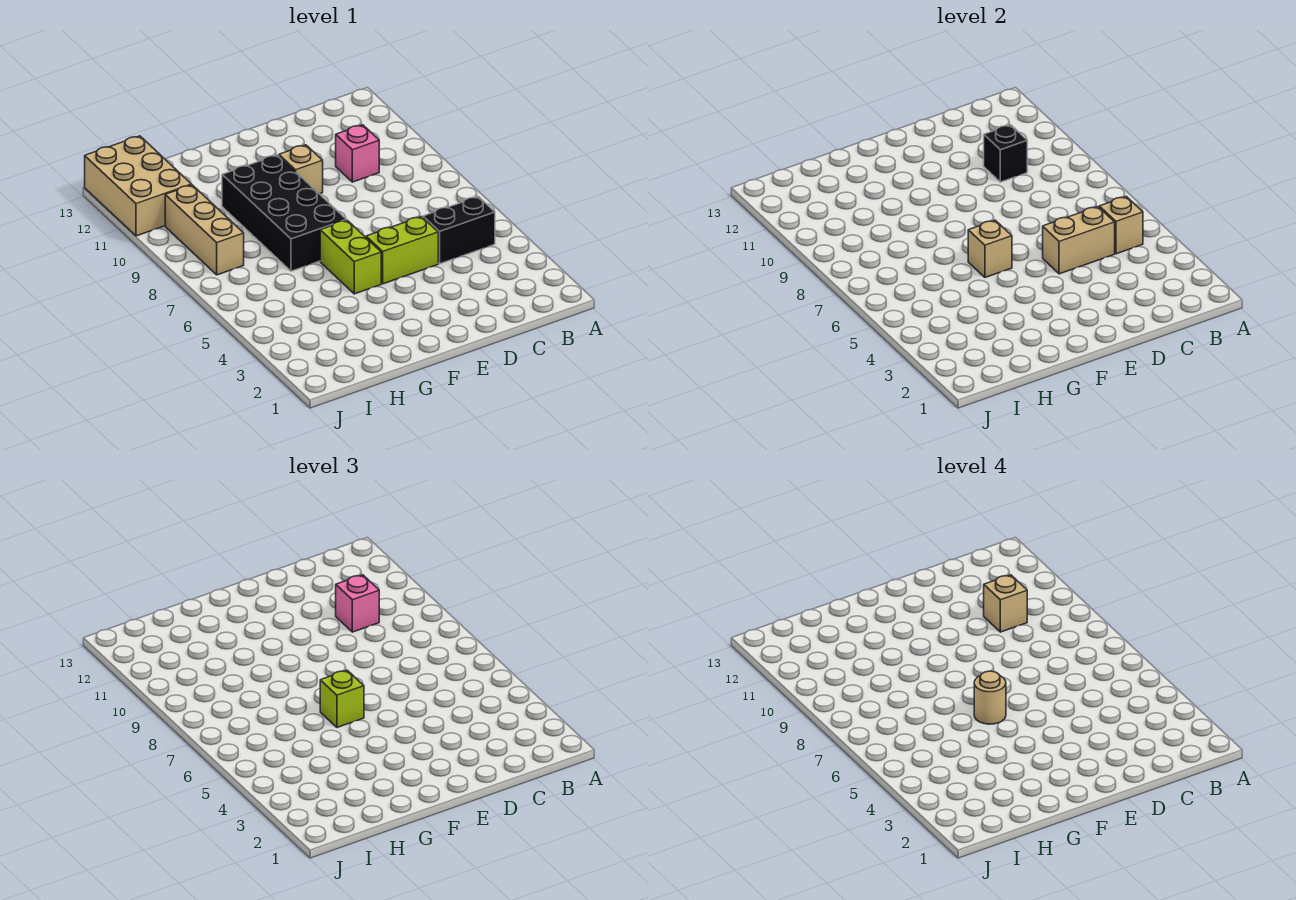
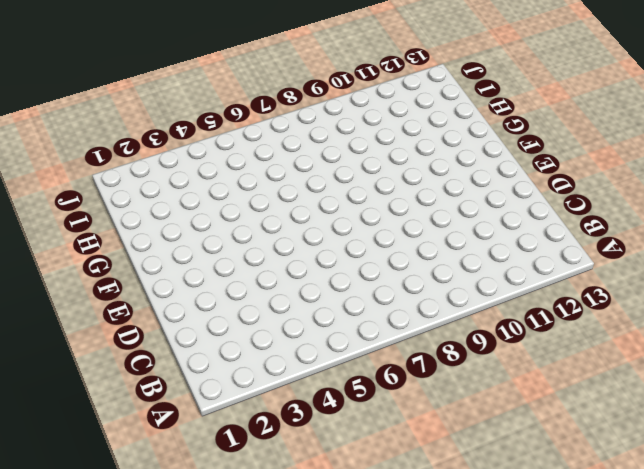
none -> black brick B5:C5 level 1
none -> pink brick C10 level 1
none -> lime brick D5:E5 level 1

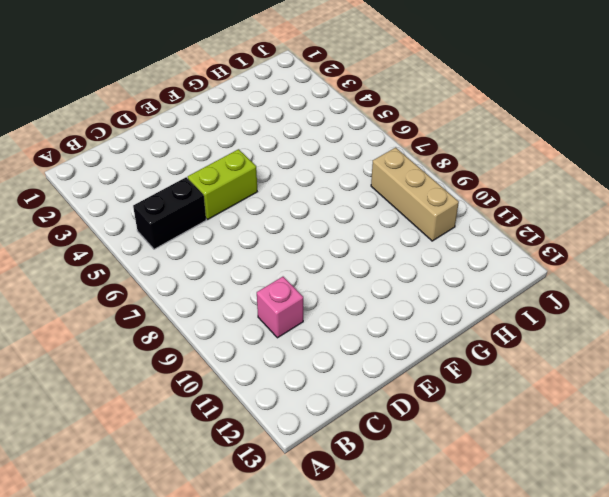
none -> tan brick E10 level 1
none -> lime brick F5:F6 level 1
none -> black brick F7:G10 level 1

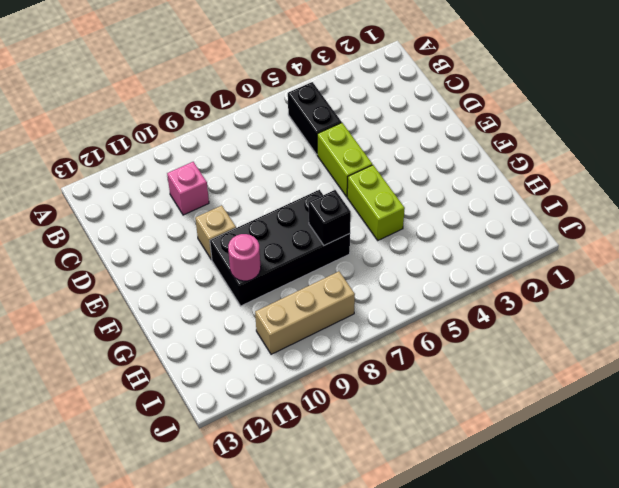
lime brick F5:G5 level 1 -> lime brick F5:F6 level 1
black brick G7 level 2 -> black brick C10 level 2
pink round brick G10 level 2 -> none
none -> tan brick I11:J13 level 1
none -> tan brick B5 level 2
none -> tan brick C5:D5 level 2

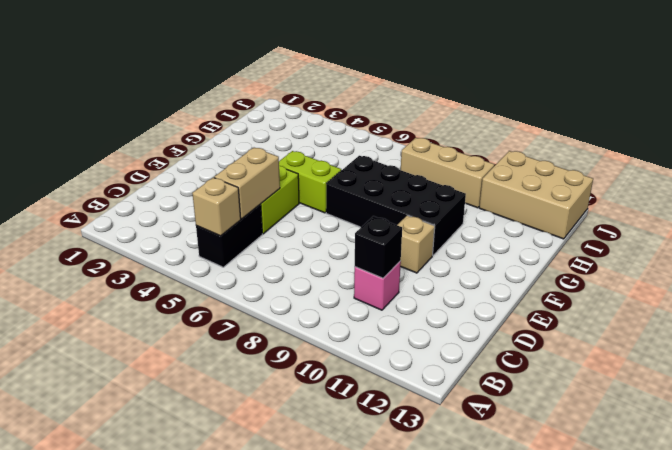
none -> tan brick F6 level 2
none -> pink brick C10 level 3
none -> lime brick F6 level 3

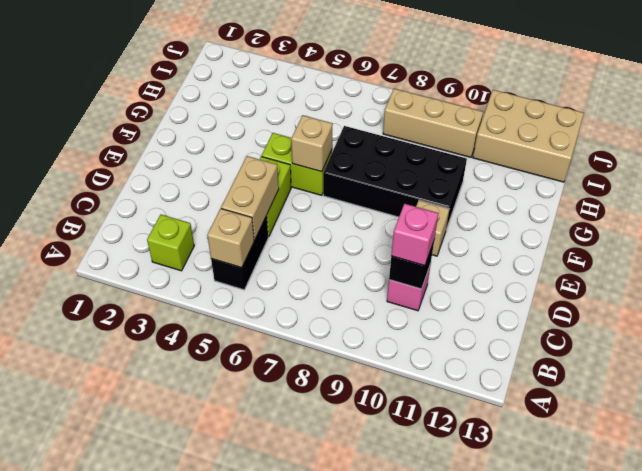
lime brick B3 level 1 -> lime brick F6 level 3
none -> tan brick C10 level 4
none -> tan round brick F6 level 4

